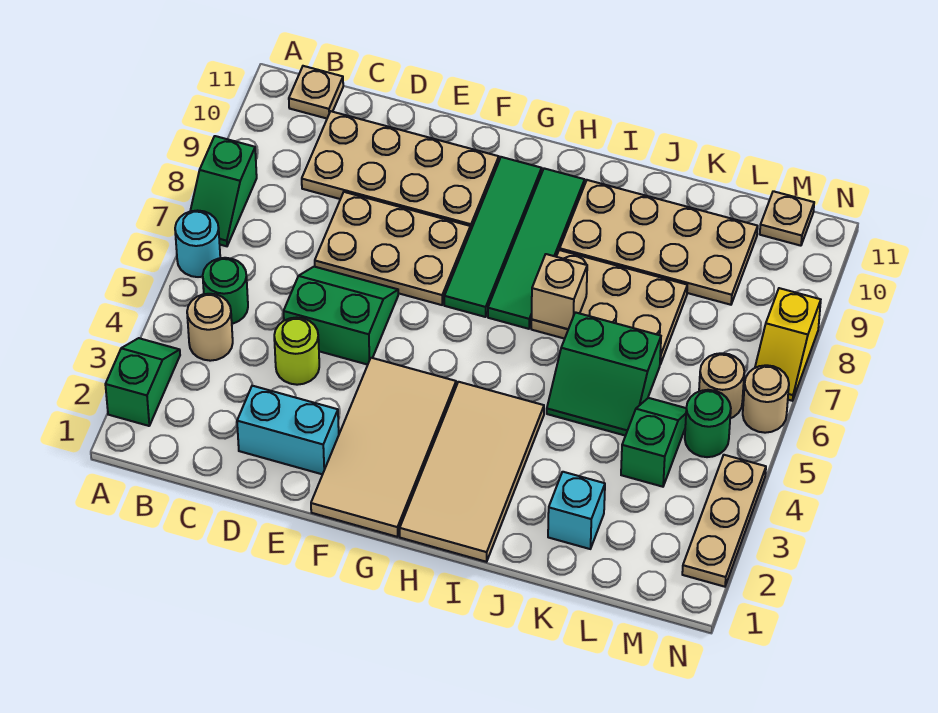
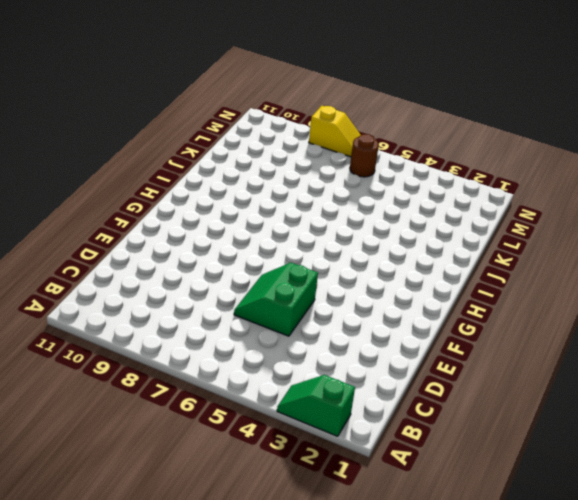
brown round brick M6 level 1 -> tan round brick M6 level 1
none -> cyan round brick A6 level 1
none -> green slope A7:A8 level 1 top 8
none -> tan round brick B4 level 1

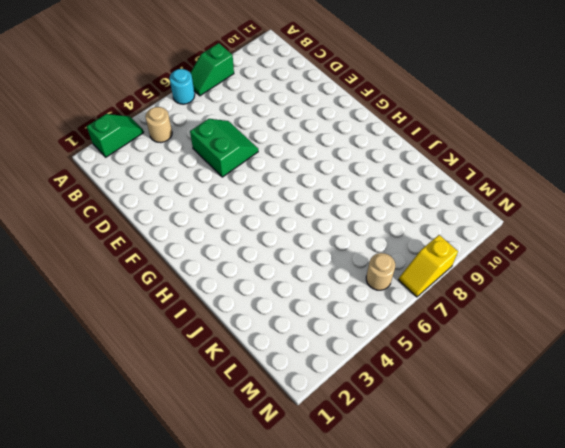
none -> green round brick B5 level 1
none -> tan plate B11 level 1
none -> tan plate C9:F10 level 1

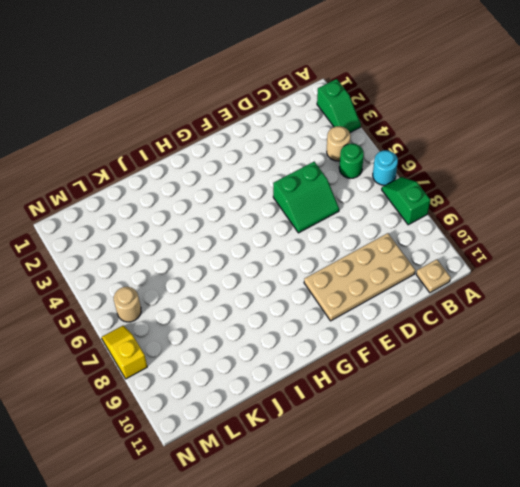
none -> cyan brick D2:E2 level 1
none -> lime round brick D4 level 1
none -> tan plate D7:F8 level 1

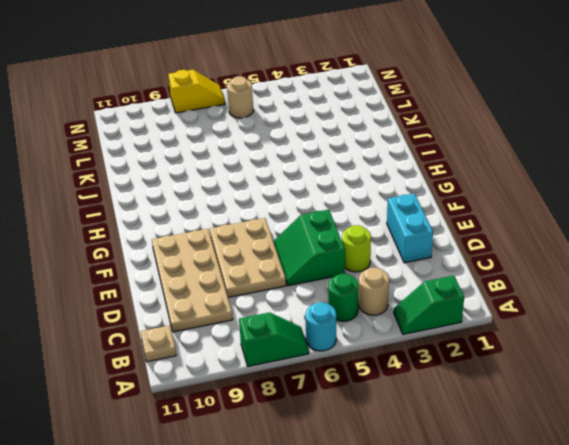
none -> tan tile F1:G4 level 1
none -> green tile G7:G10 level 1
none -> tan tile H1:I4 level 1

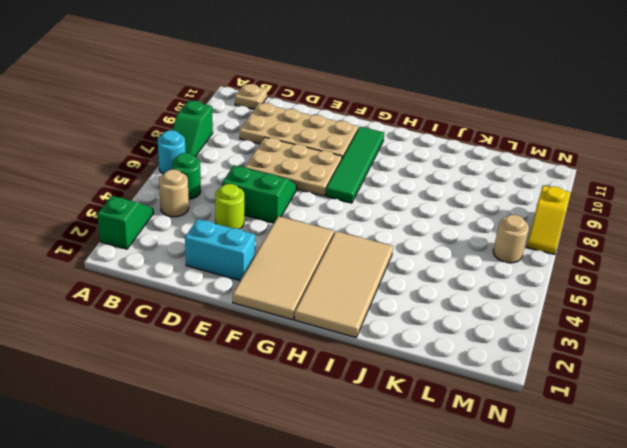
none -> green tile H7:H10 level 1
none -> tan plate I7:K8 level 1
none -> tan plate I9:L10 level 1

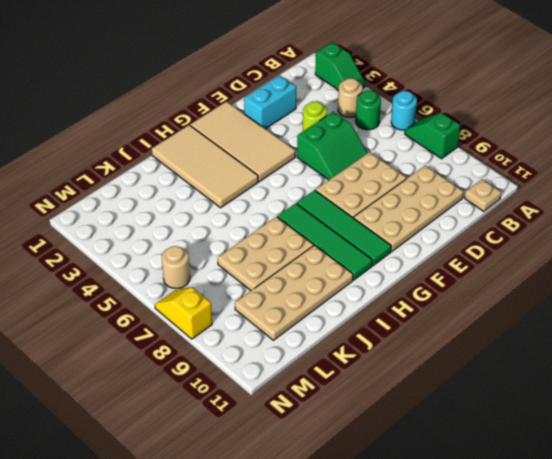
none -> green slope J5:K6 level 1 top 6
none -> cyan brick K2 level 1
none -> green slope L4:L5 level 1 top 4

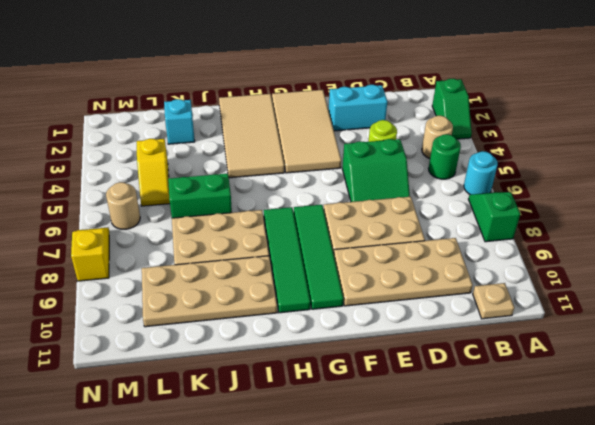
yellow slope L4:L5 level 1 top 4 -> green slope L4:L5 level 1 top 4
none -> green round brick M5 level 1
none -> tan plate M11 level 1
none -> tan plate N2:N4 level 1

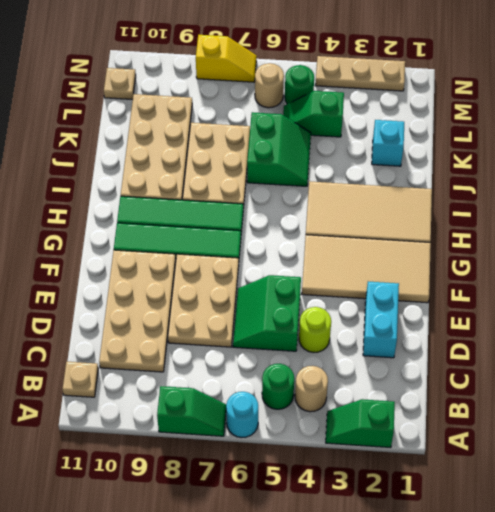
none -> tan round brick N6 level 1
none -> tan brick I7 level 2

